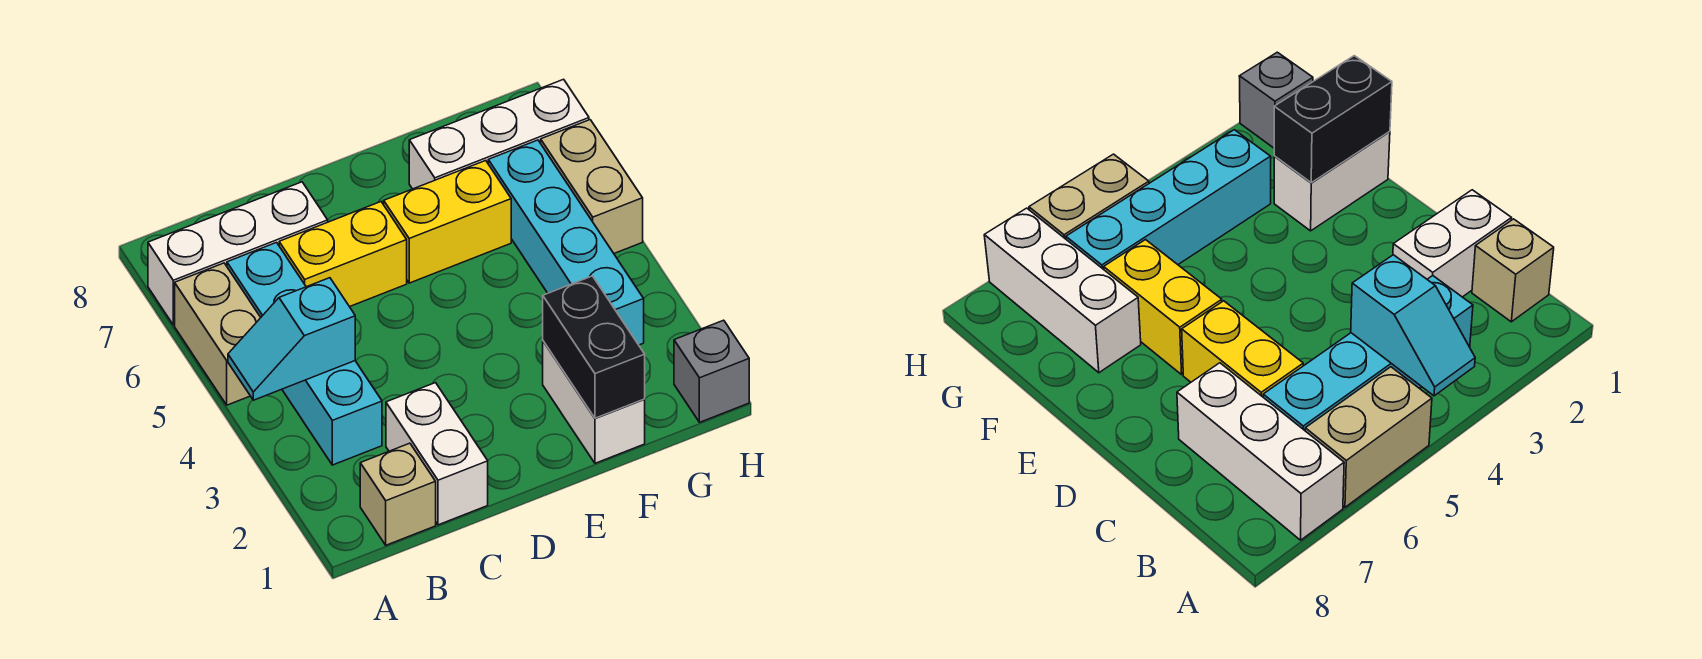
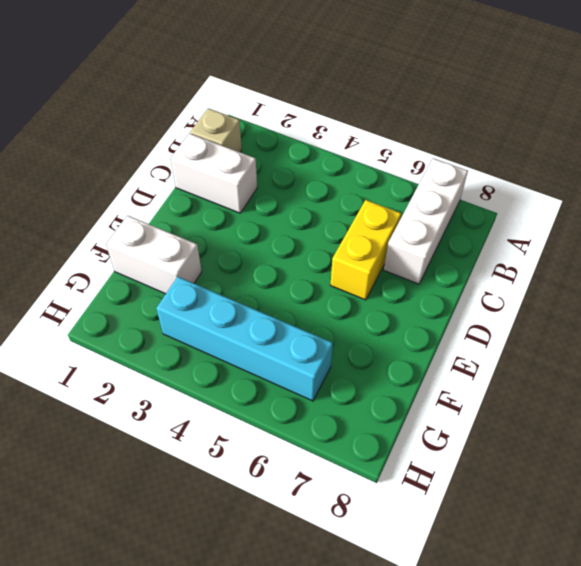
none -> tan brick A5:A6 level 1
none -> cyan brick B3:B6 level 1
none -> yellow brick E6:F6 level 1

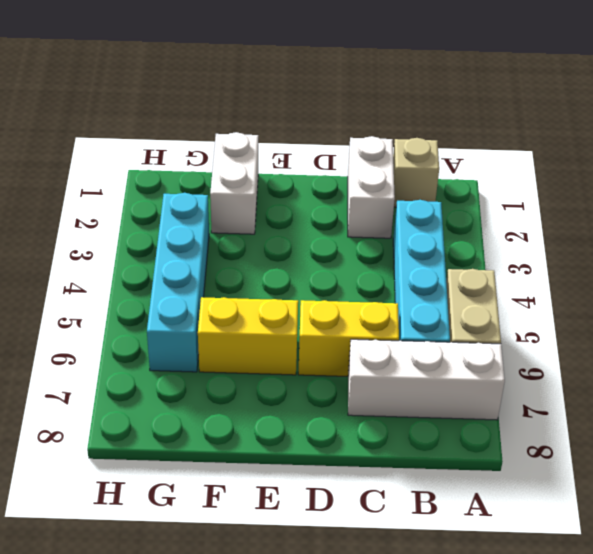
none -> white brick F7:H7 level 1
none -> grey brick H1 level 1
none -> tan brick H5:H6 level 1

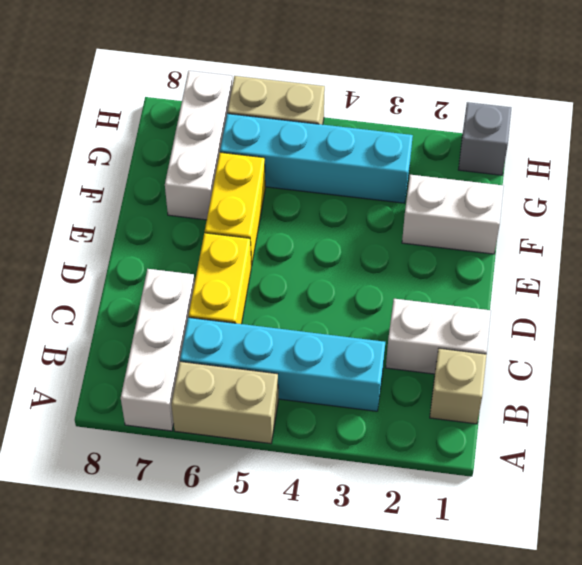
none -> cyan slope A4:B4 level 2 top B
none -> black brick F1:F2 level 2

